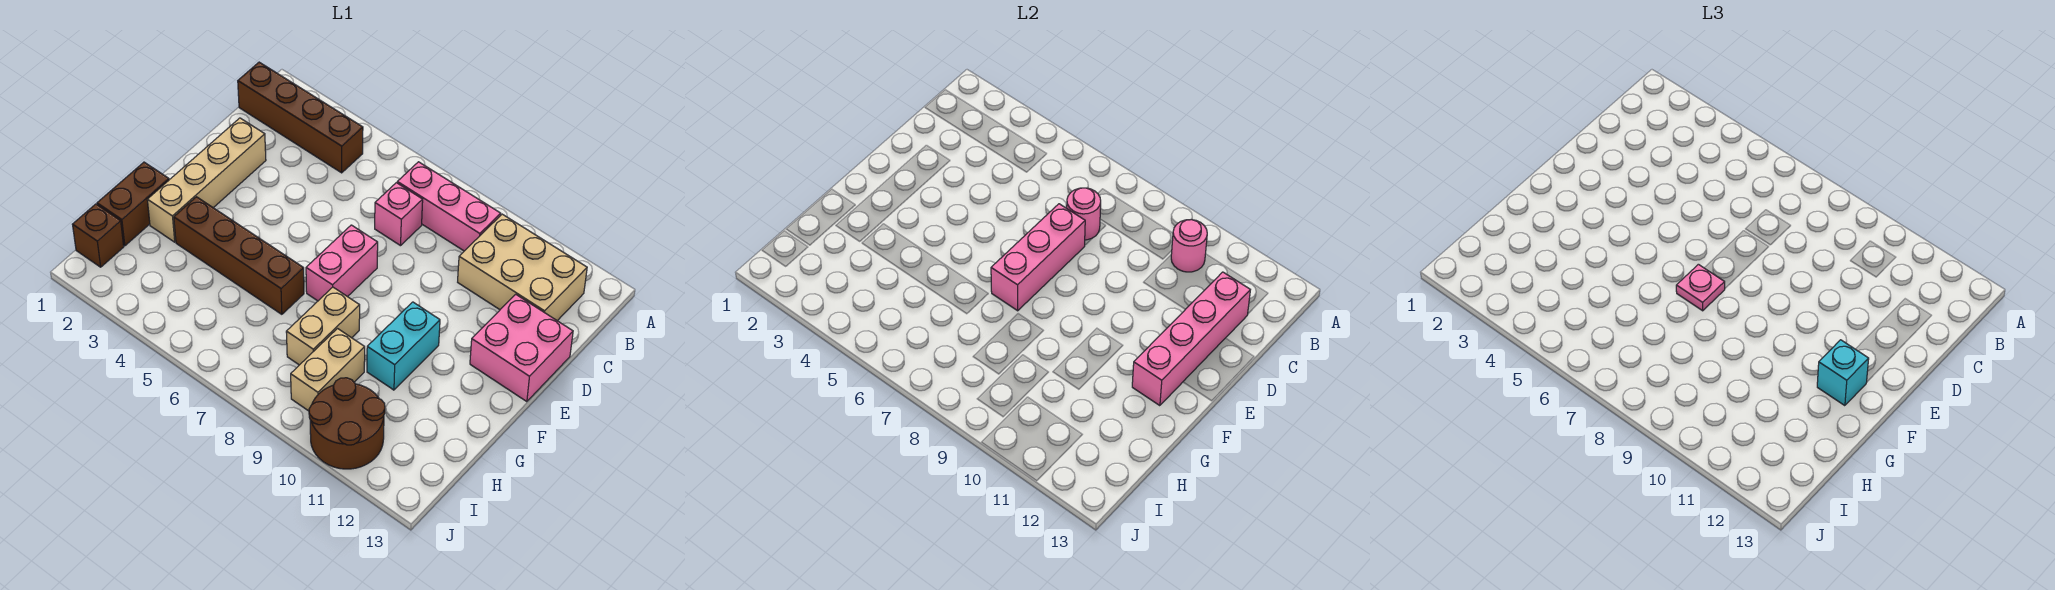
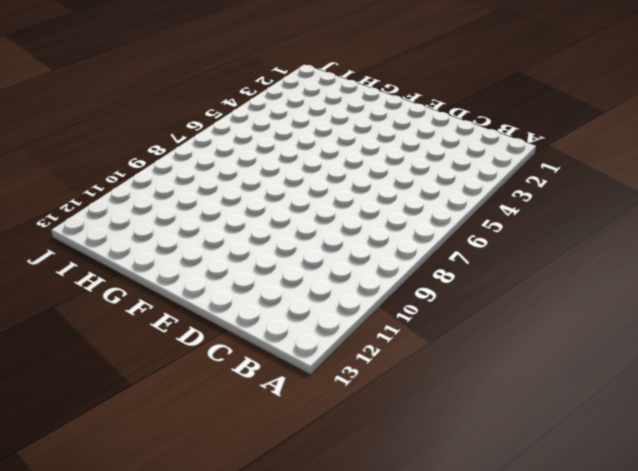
none -> brown brick B1:B4 level 1
none -> pink brick B7:B9 level 1
none -> tan brick B10:C12 level 1

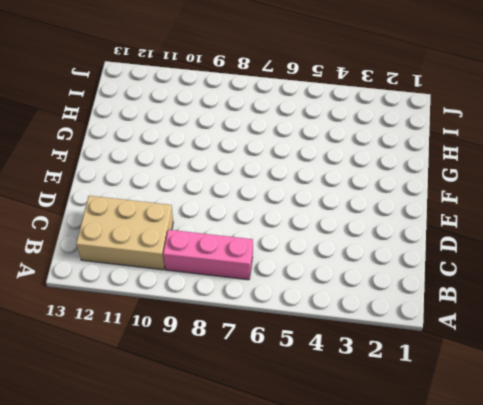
none -> brown brick B1:B4 level 1
none -> pink brick C7 level 1
none -> tan brick D2:G2 level 1

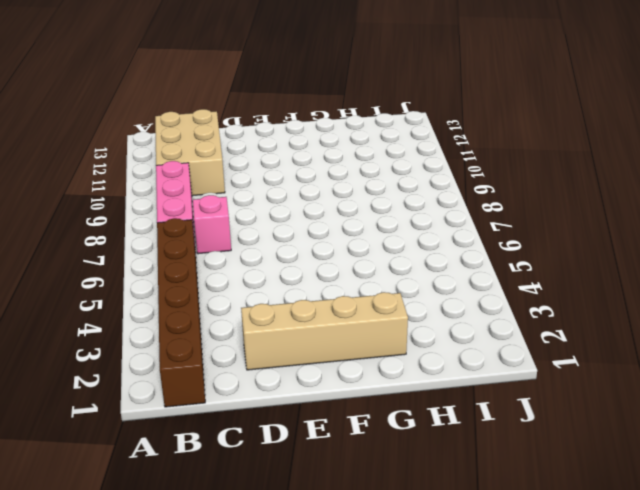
brown brick B1:B6 level 1 -> brown brick B1:B4 level 1
none -> pink brick D12:E13 level 1
none -> pink brick E7:F7 level 1
none -> cyan brick F10:G10 level 1

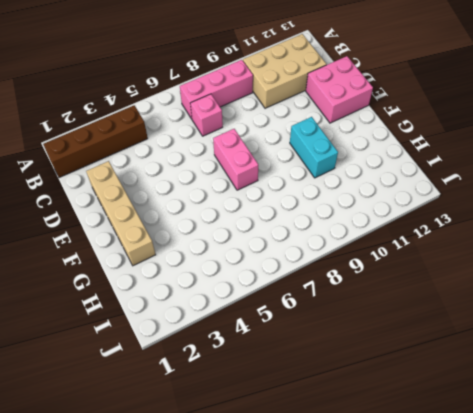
none -> brown brick G1:H1 level 1
none -> brown brick G3:G6 level 1
none -> tan brick G8:H8 level 1

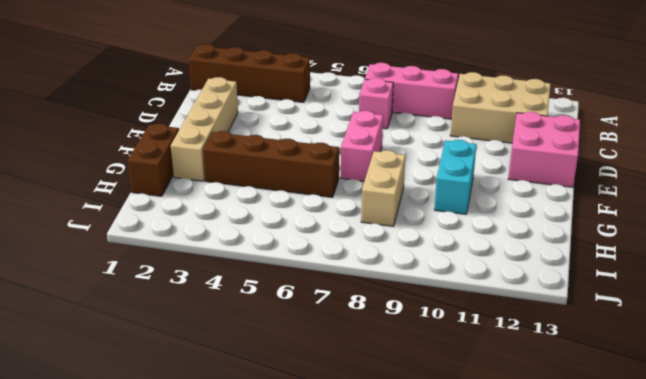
none -> tan brick H9:I9 level 1
none -> brown brick I1 level 1
none -> brown round brick I10:J11 level 1

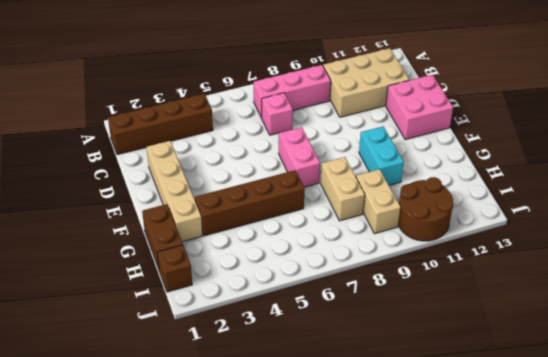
none -> pink round brick B10 level 2
none -> pink round brick C7 level 2
none -> pink brick C12:F12 level 2

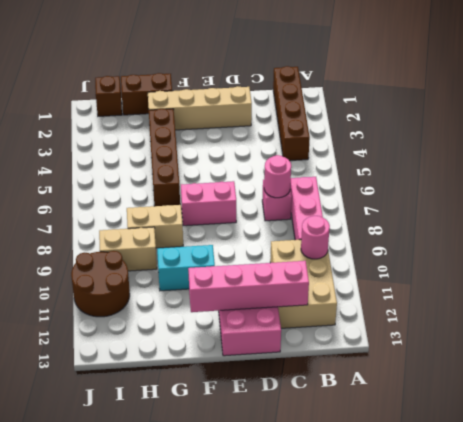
none -> pink brick D7:F7 level 2
none -> pink plate F7 level 3
none -> cyan brick F12 level 3

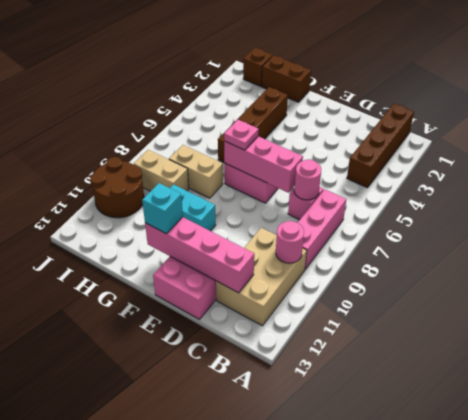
none -> tan brick D2:G2 level 1

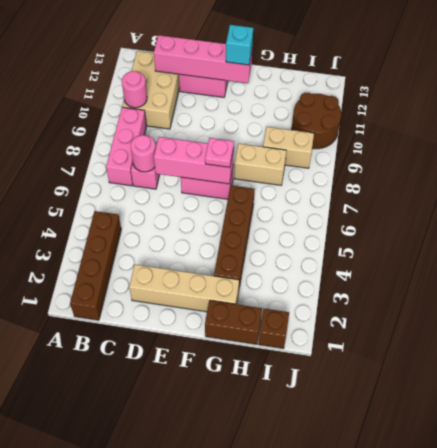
none -> cyan brick F10:G10 level 1

